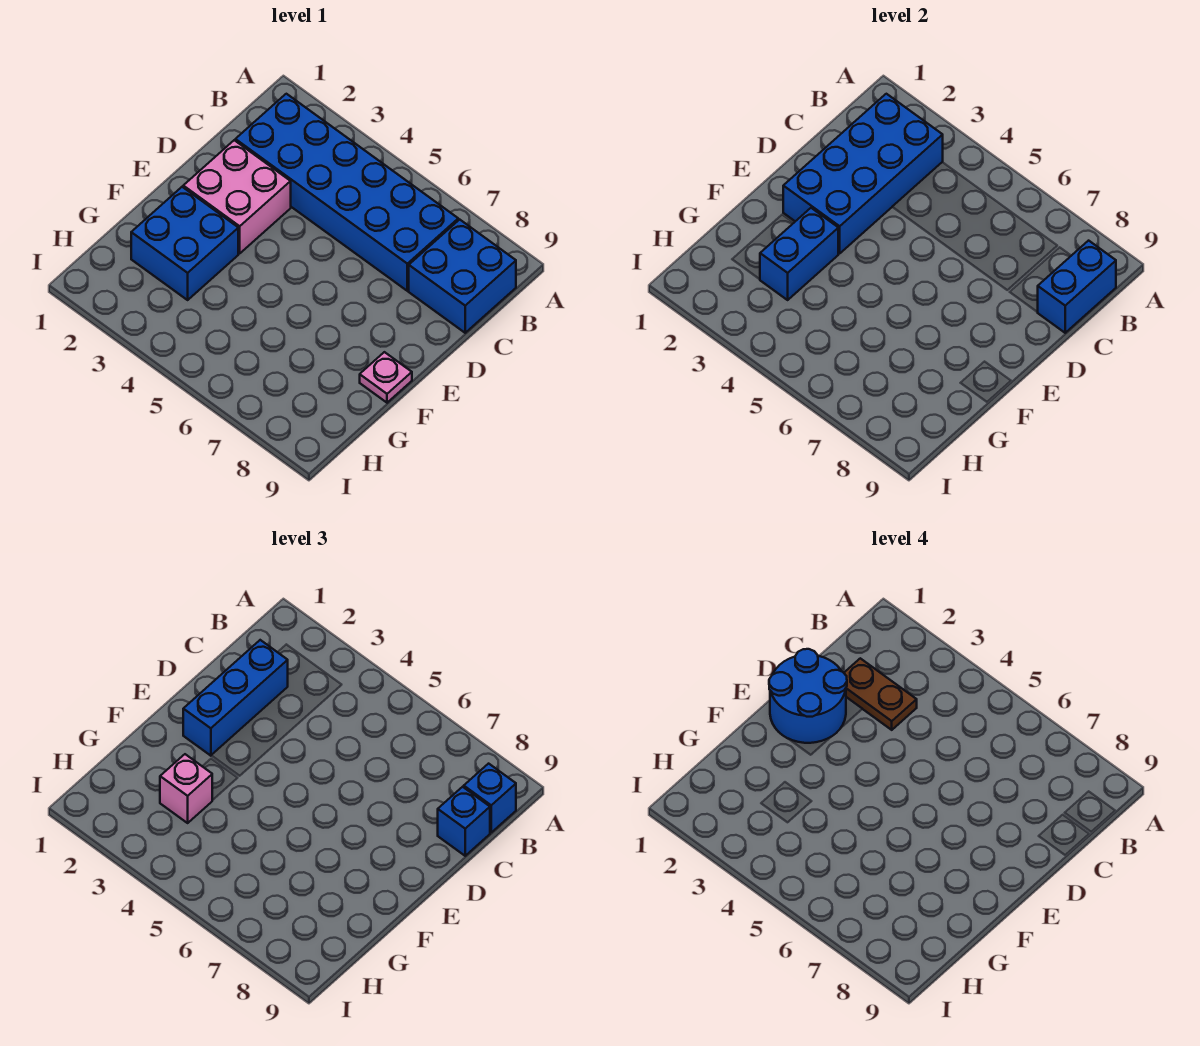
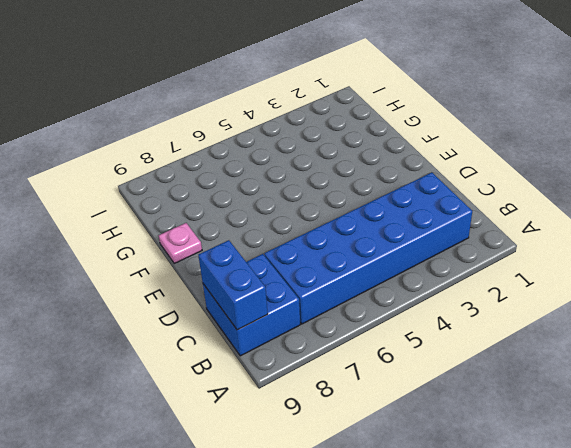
none -> pink brick D2:E3 level 1
none -> blue brick F2:G3 level 1
none -> blue brick B2:E3 level 2

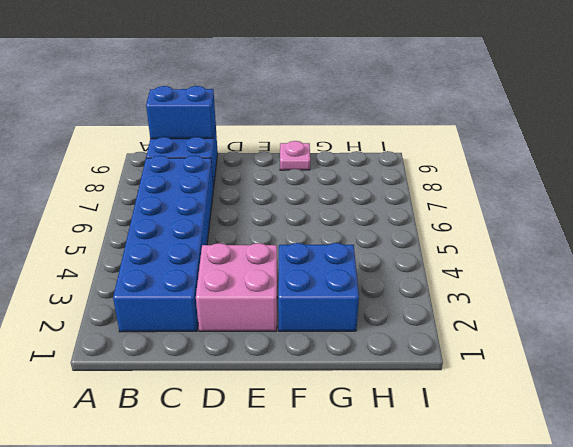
none -> blue brick B2:E3 level 2
none -> blue brick F3:G3 level 2
none -> blue brick B9 level 3

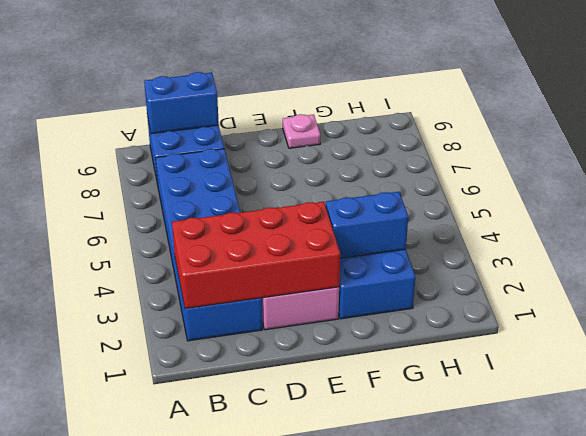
red brick B2:E3 level 2 -> blue brick B2:E3 level 2
none -> blue brick B9 level 3
none -> blue brick C2:E2 level 3
none -> blue brick C9 level 3

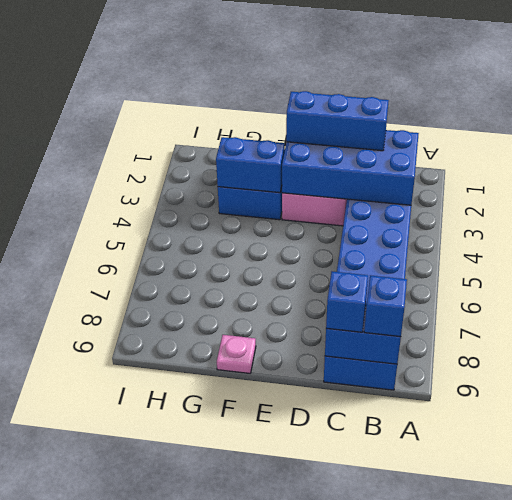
none -> pink brick G3 level 3
none -> brown plate C2:C3 level 4
none -> blue round brick D1:E2 level 4

